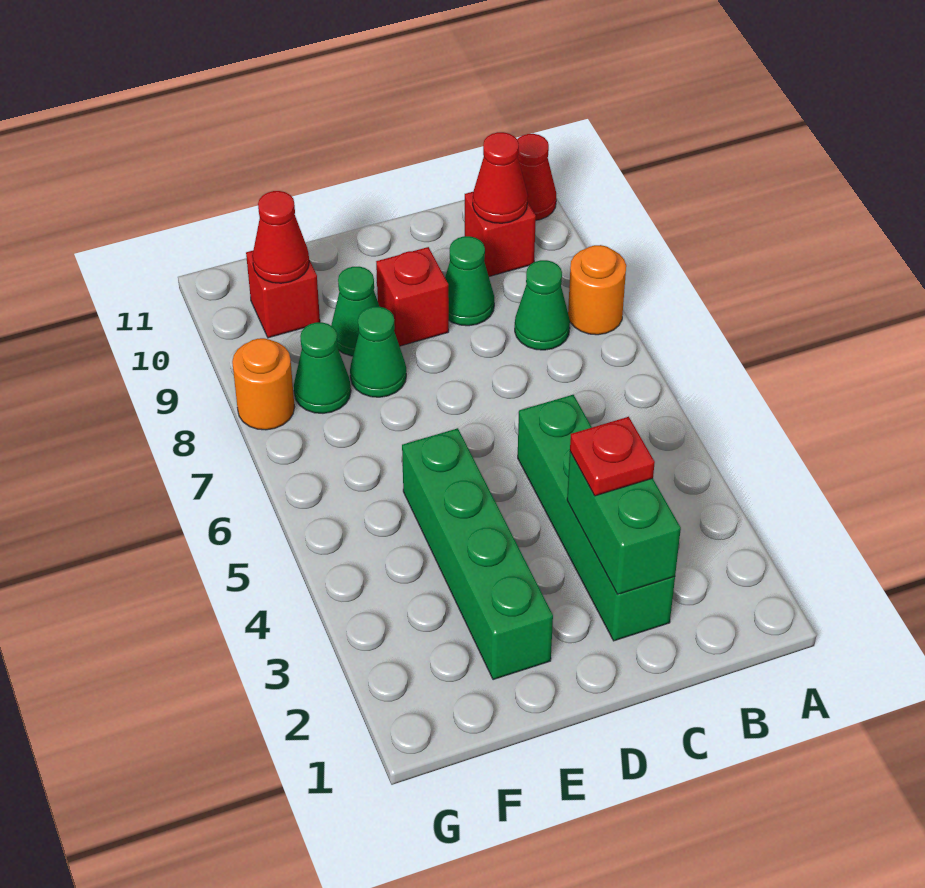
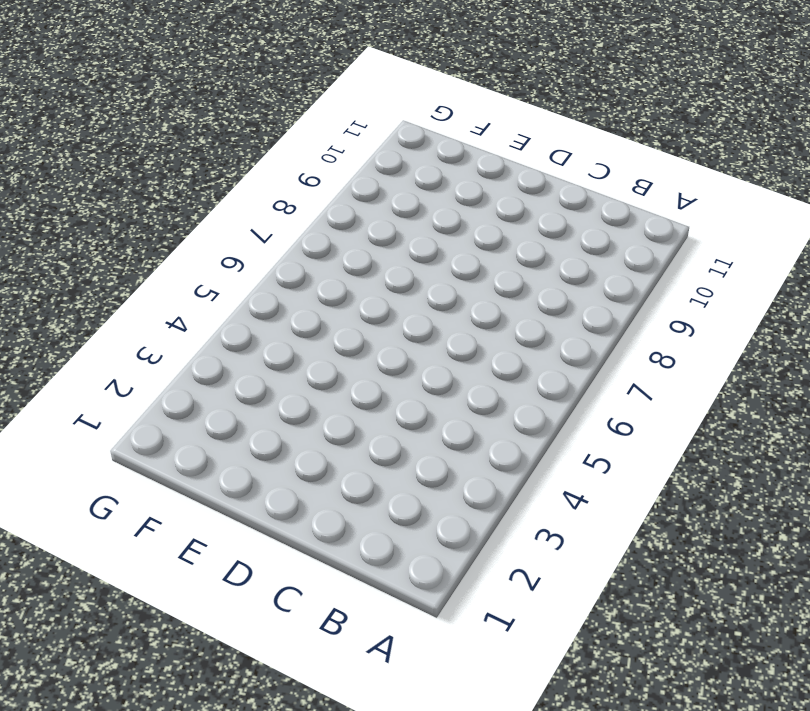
none -> orange round brick A8 level 1
none -> red cone A11 level 1
none -> green cone B8 level 1

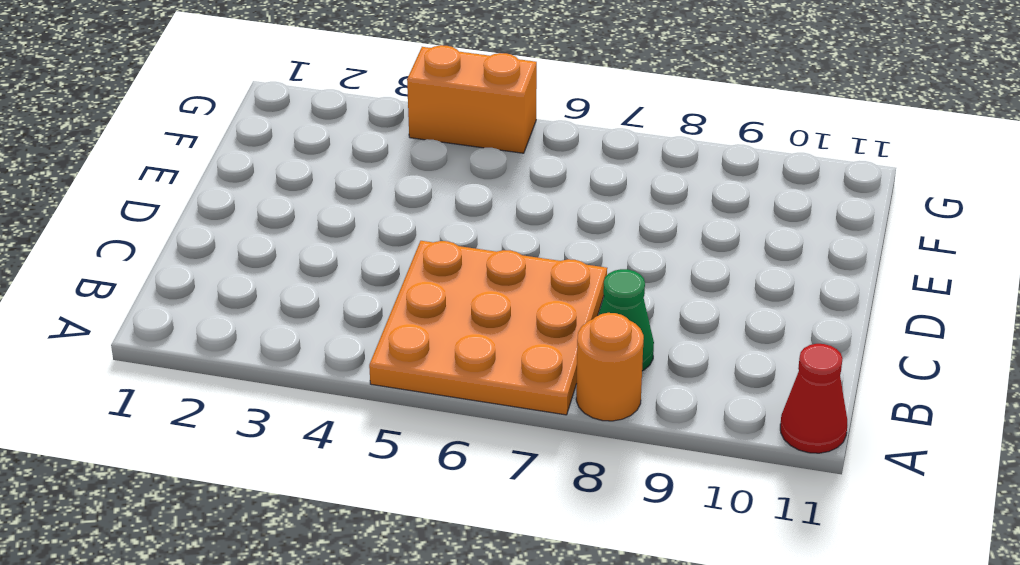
orange plate A5:C7 level 1 -> green brick C2:C5 level 1
orange brick G4:G5 level 1 -> none
none -> red brick B10 level 1
none -> green cone C9 level 1
none -> red brick D9 level 1

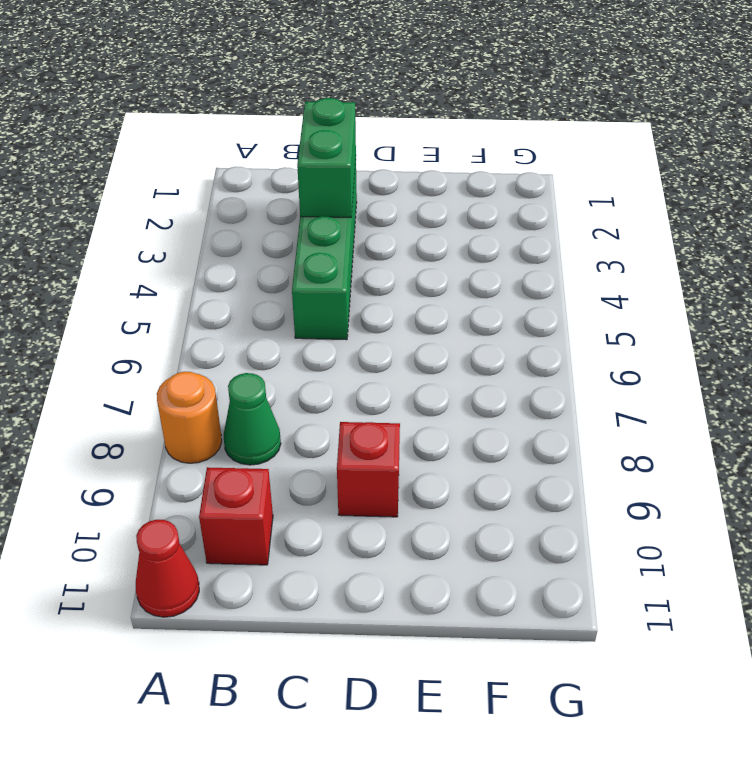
none -> green cone C9 level 1
none -> green brick E2:E5 level 1
none -> green cone E8 level 1

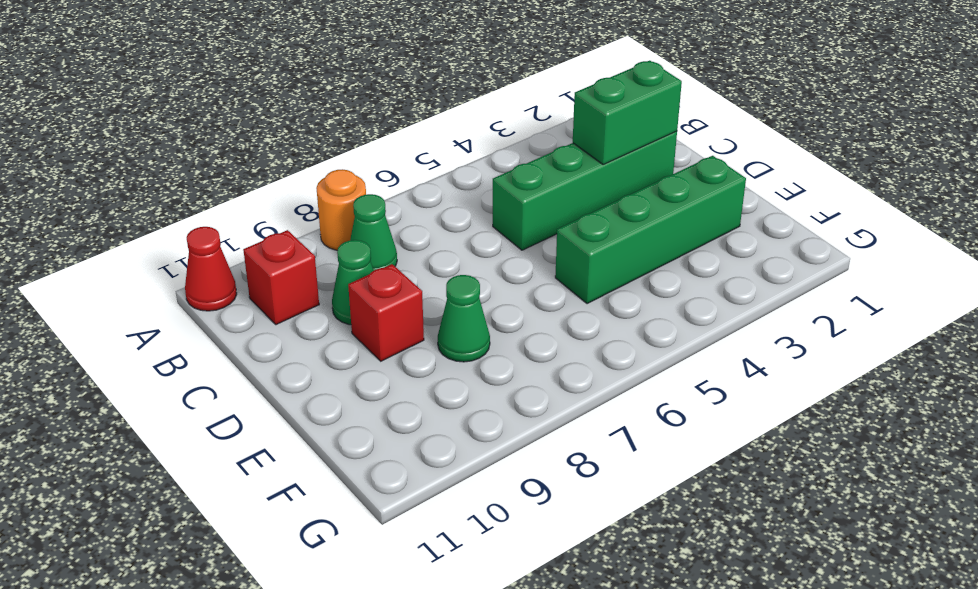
none -> green cone E9 level 1
none -> green cone F8 level 1
none -> red brick F10 level 1

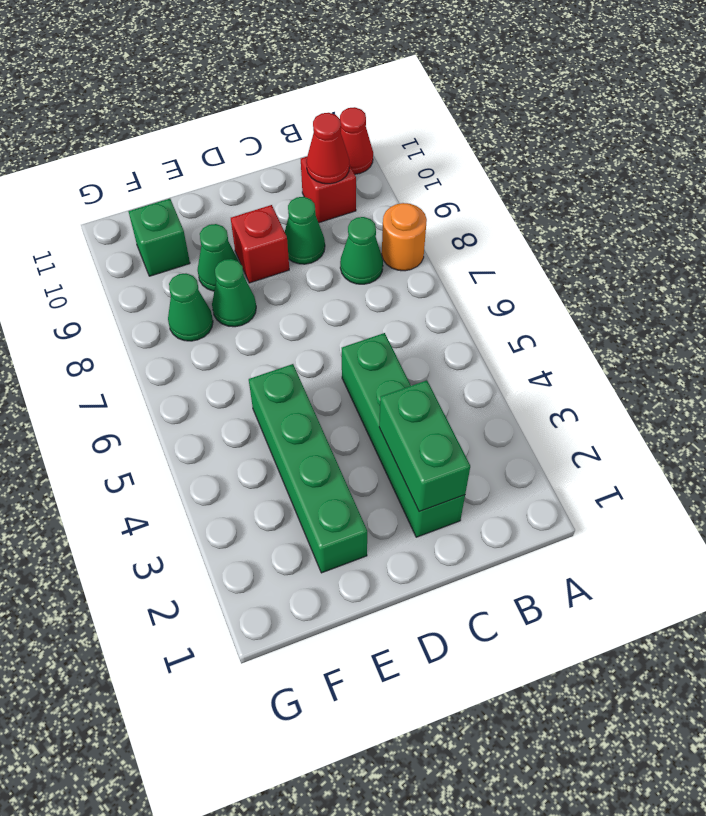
green brick F10 level 1 -> red brick F10 level 1
none -> orange round brick G8 level 1
none -> red cone F10 level 2
none -> red plate C3 level 3

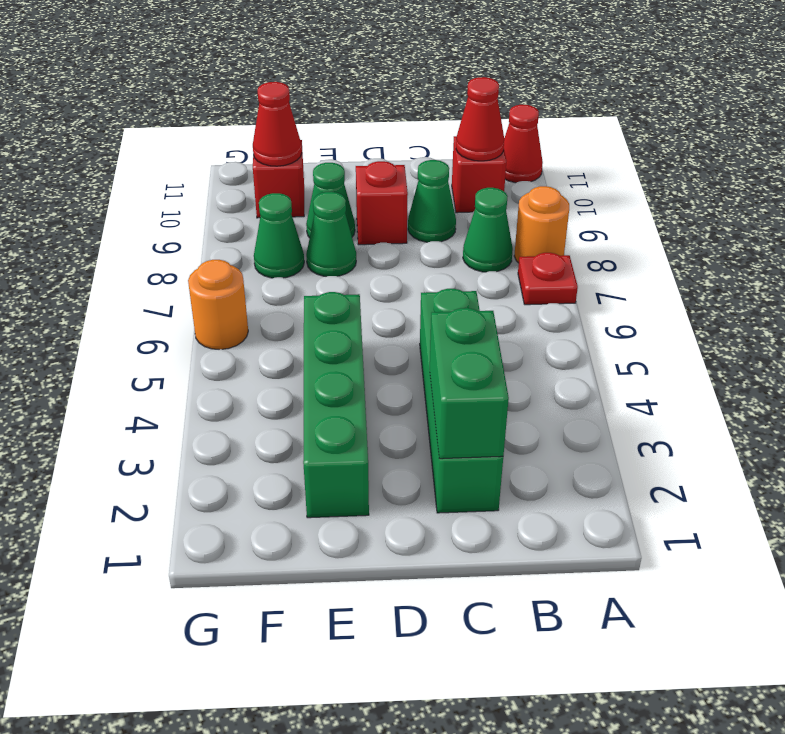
red plate A7 level 1 -> red plate C3 level 3
orange round brick G6 level 1 -> orange round brick G8 level 1

